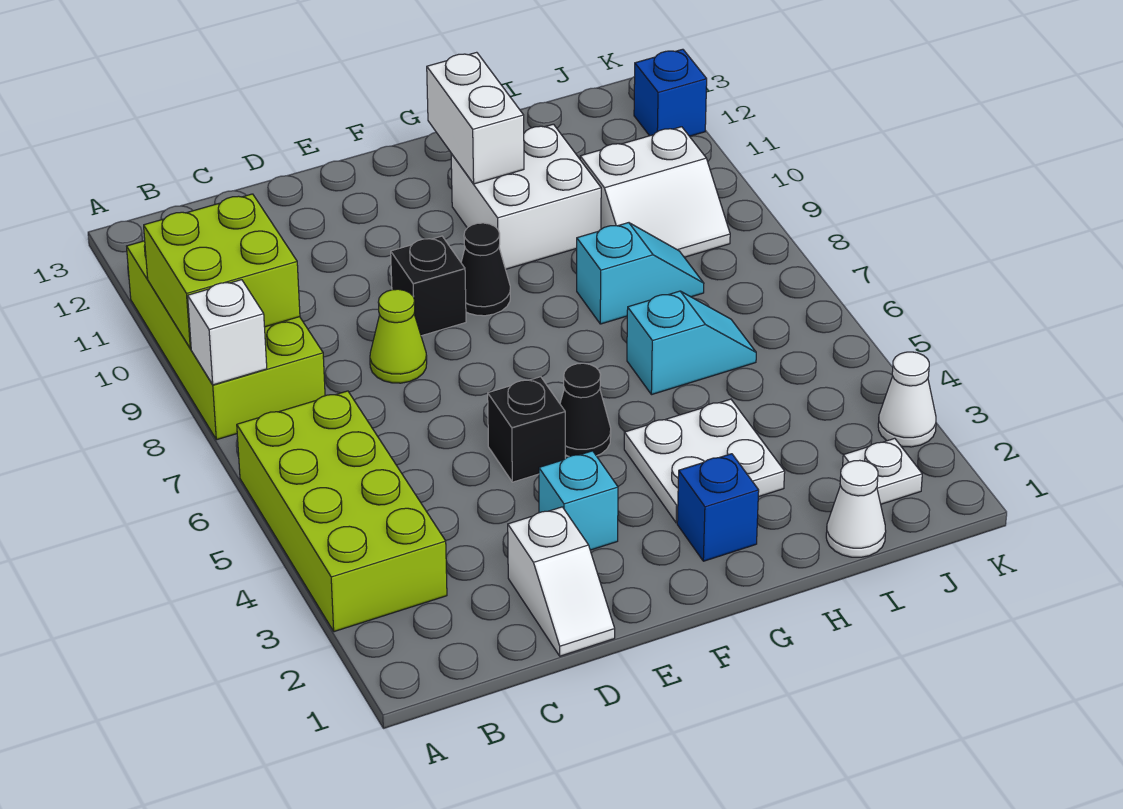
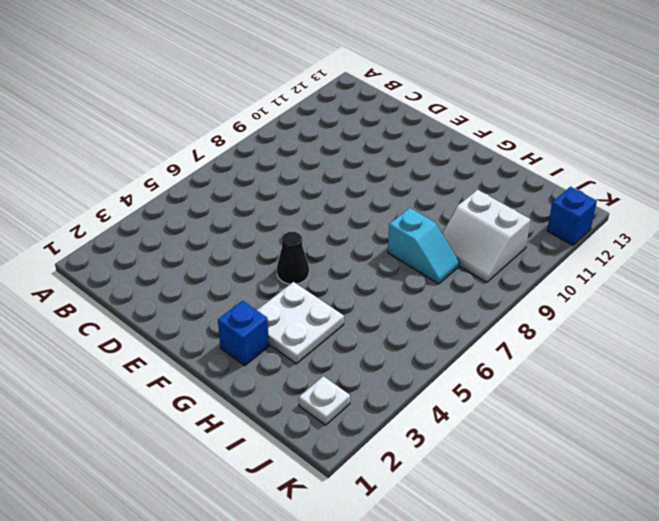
none -> lime brick A3:B6 level 1
none -> lime brick A8:B11 level 1
none -> white slope D1:D2 level 1 top 2

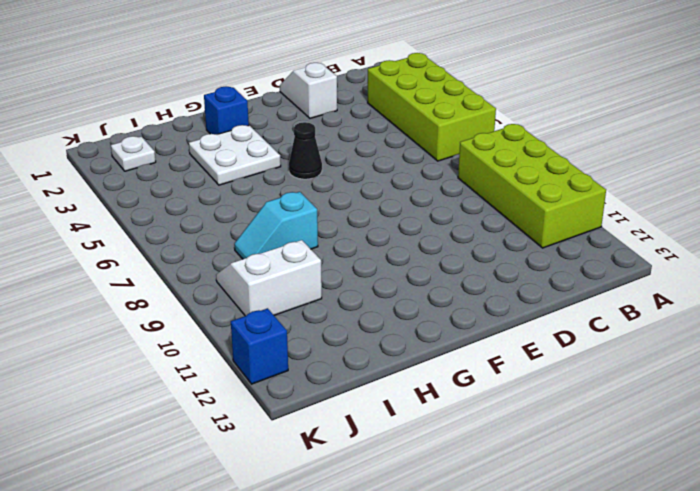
none -> lime cone D8 level 1
none -> cyan brick E3 level 1
none -> black brick E5 level 1

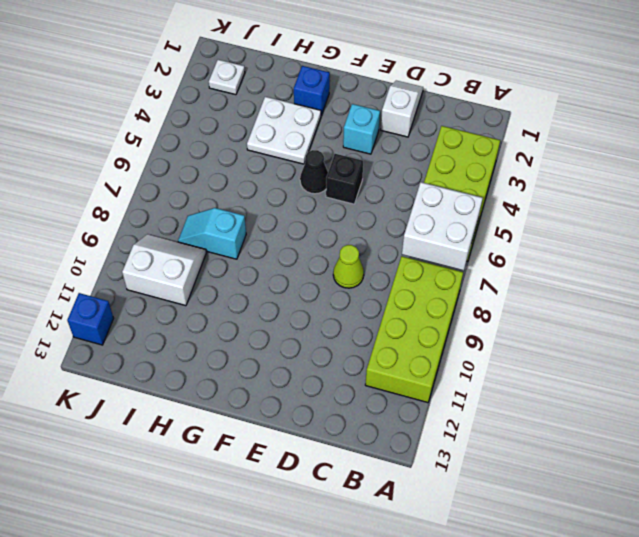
white brick A6:B7 level 2 -> white brick G10:H11 level 1
none -> black brick E9 level 1
none -> black cone F9 level 1
none -> cyan slope H6:I6 level 1 top H

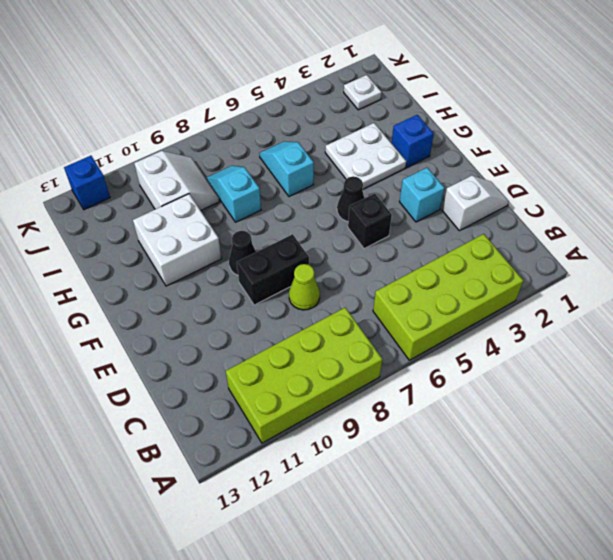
black brick E8:E9 level 1 -> black brick E9 level 1
none -> white cone I1 level 1
none -> white cone K3 level 1
none -> white brick A8 level 2

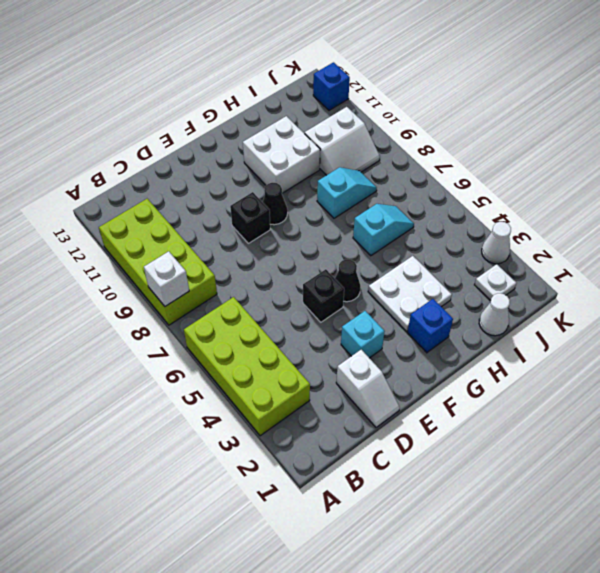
none -> lime cone D8 level 1
none -> lime brick A9:B10 level 2
none -> white brick G11:G12 level 2

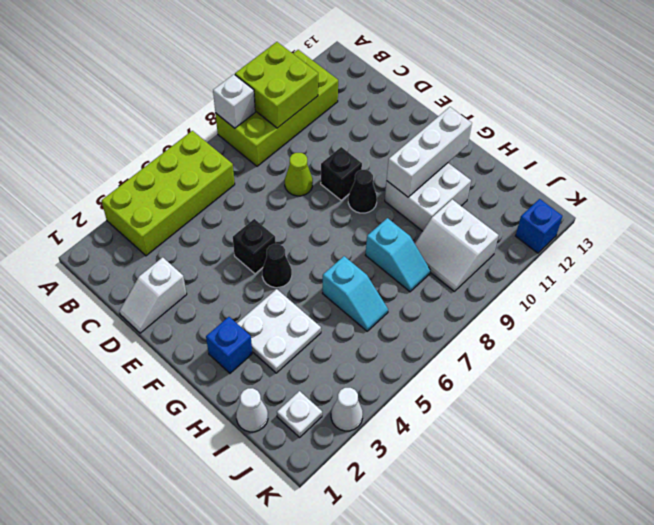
white brick G10:G12 level 2 -> white brick G11:G12 level 2
none -> cyan brick E3 level 1

